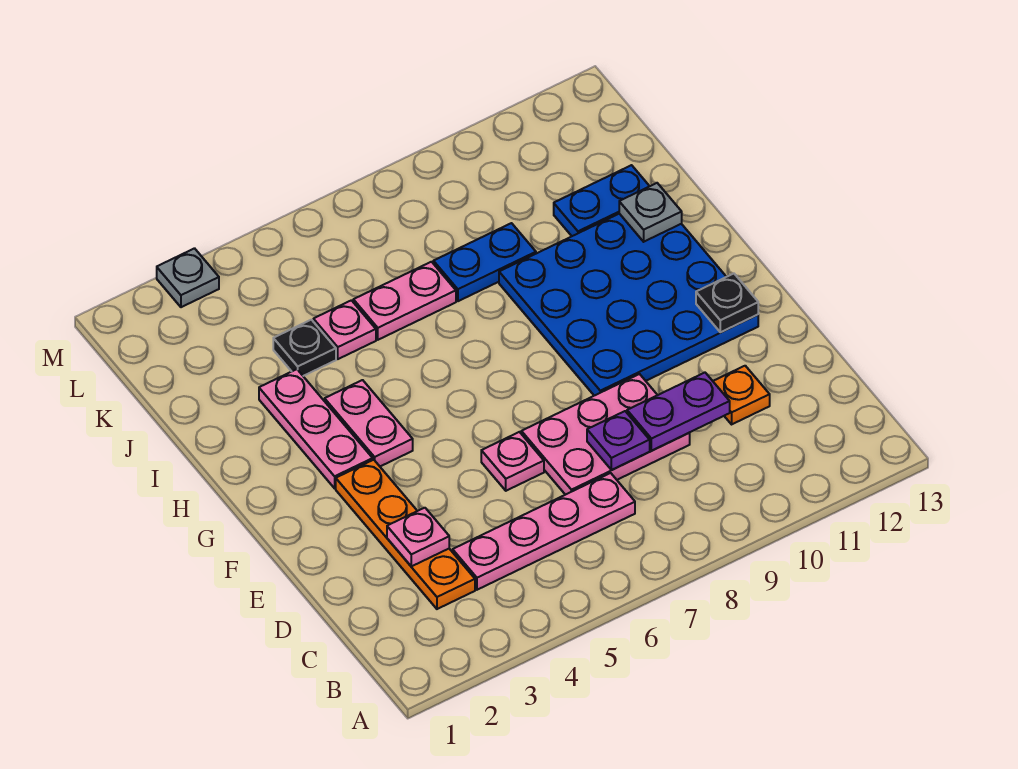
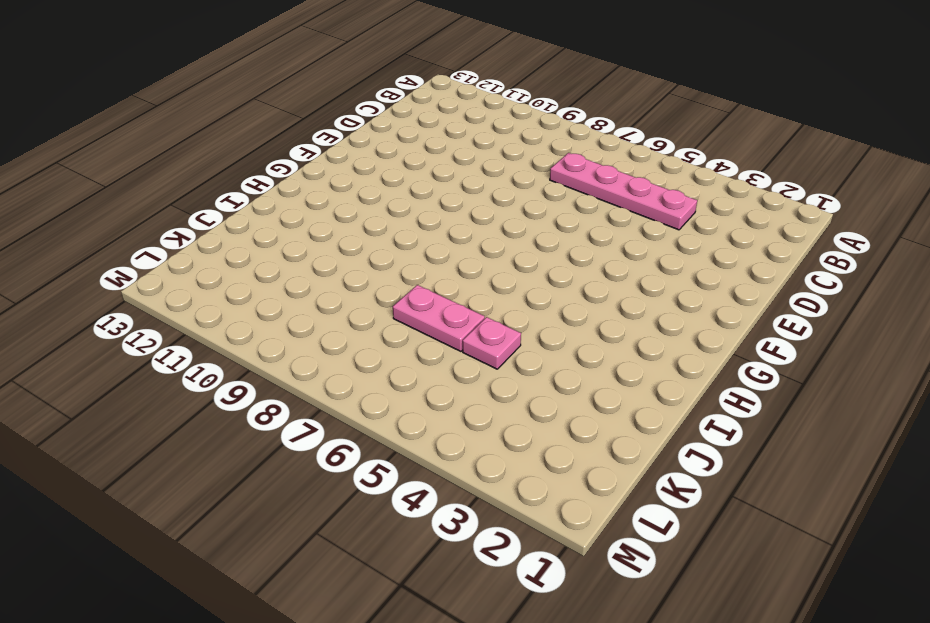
none -> orange plate C3:F3 level 1
none -> pink plate D7:E9 level 1
none -> orange plate D11 level 1

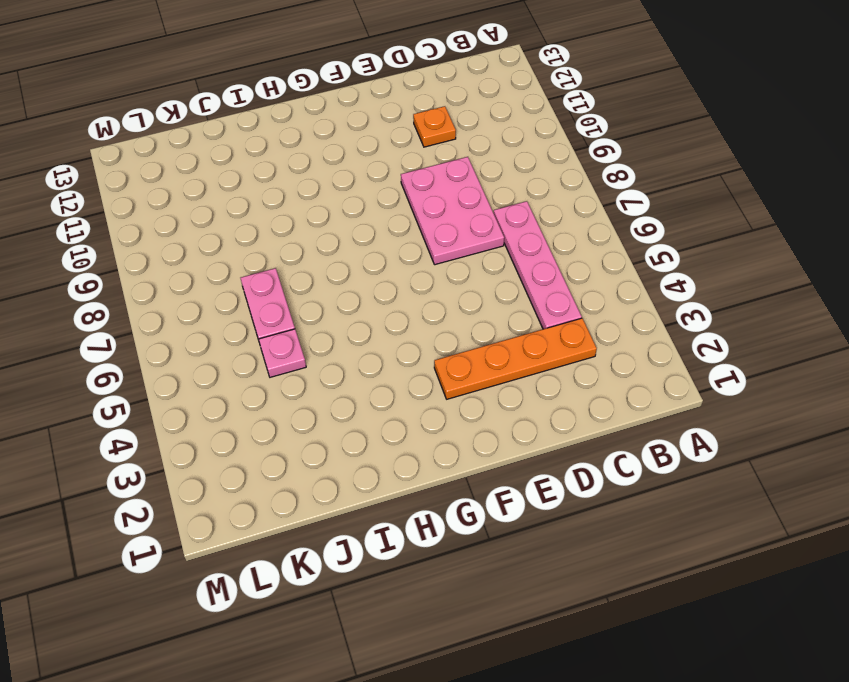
none -> pink plate E6 level 1
none -> blue plate F9:I12 level 1
none -> pink plate G3:I3 level 1

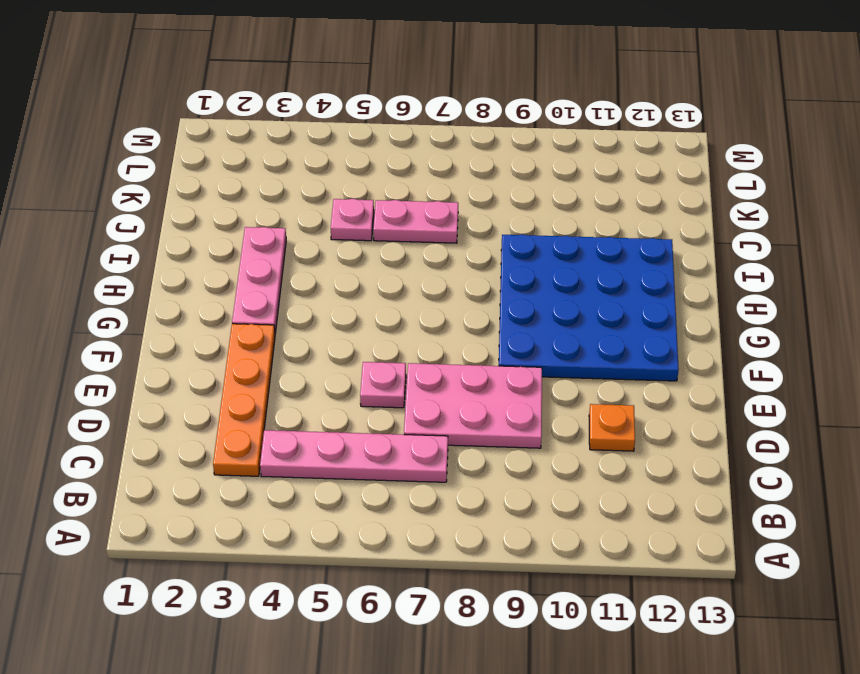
none -> pink plate G4:H4 level 1
none -> black plate J4 level 1
none -> blue plate J8:J9 level 1

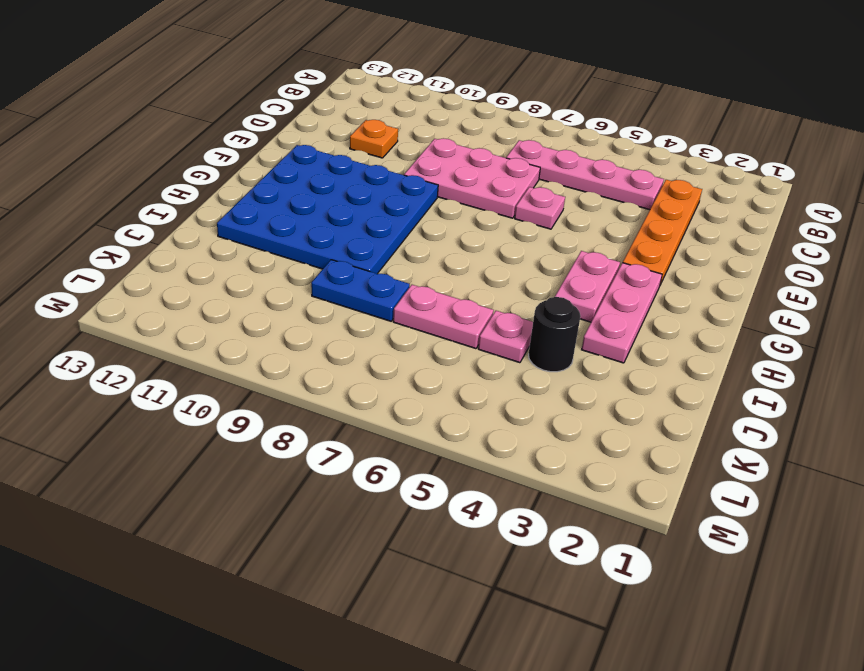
black round brick J4 level 1 -> black plate J4 level 1
none -> blue plate J11:J12 level 1
none -> grey plate M3 level 1
none -> pink plate D3 level 2

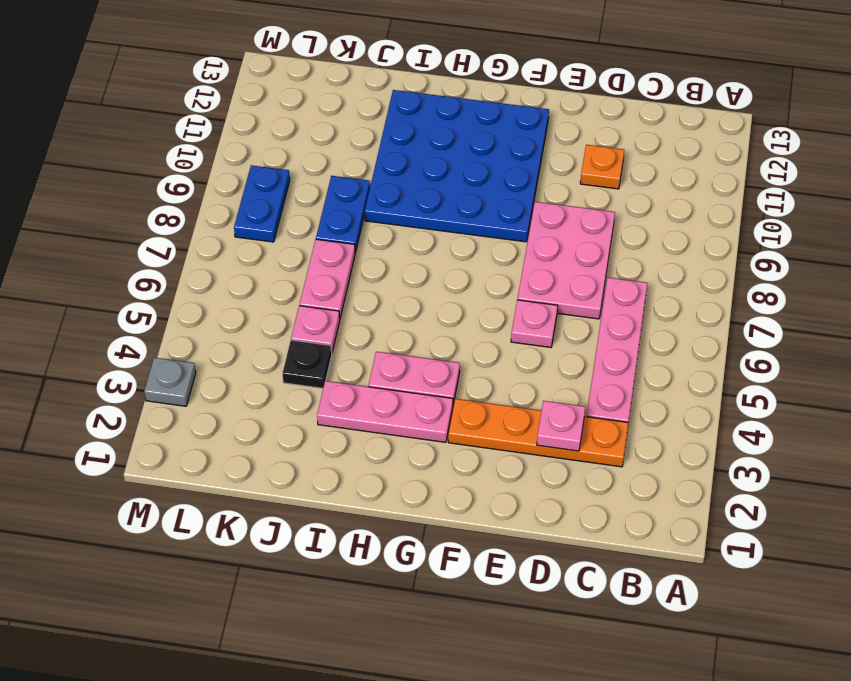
blue plate L8:L9 level 1 -> blue plate J11:J12 level 1
none -> purple plate D8 level 2
none -> purple plate D9:D10 level 2
none -> black plate F12 level 2

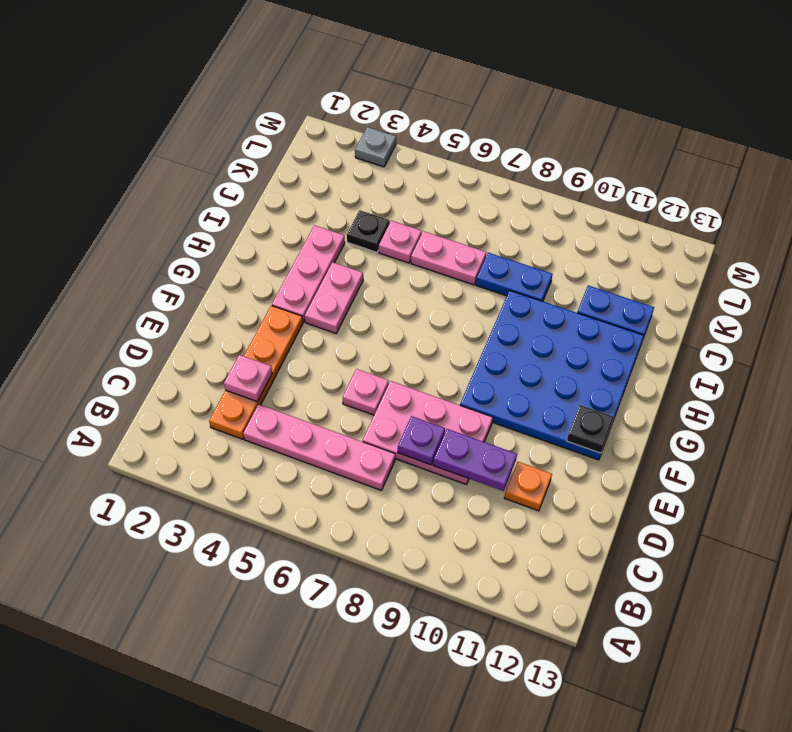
none -> grey plate I12 level 2

